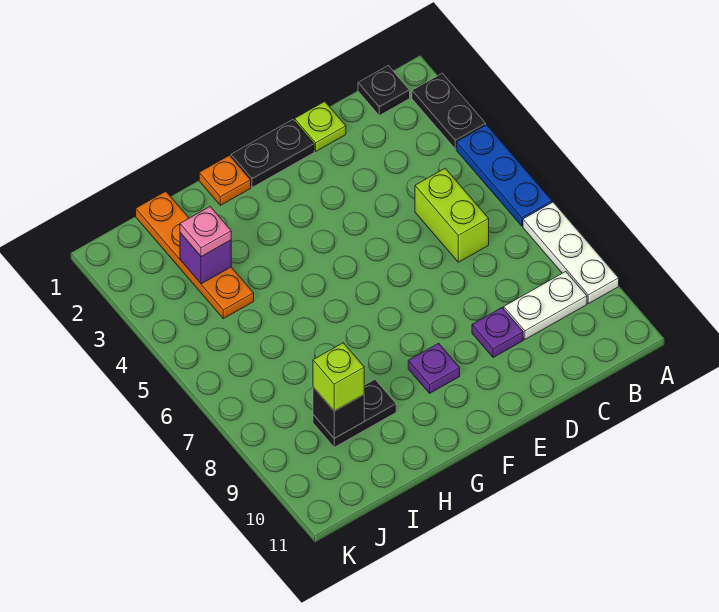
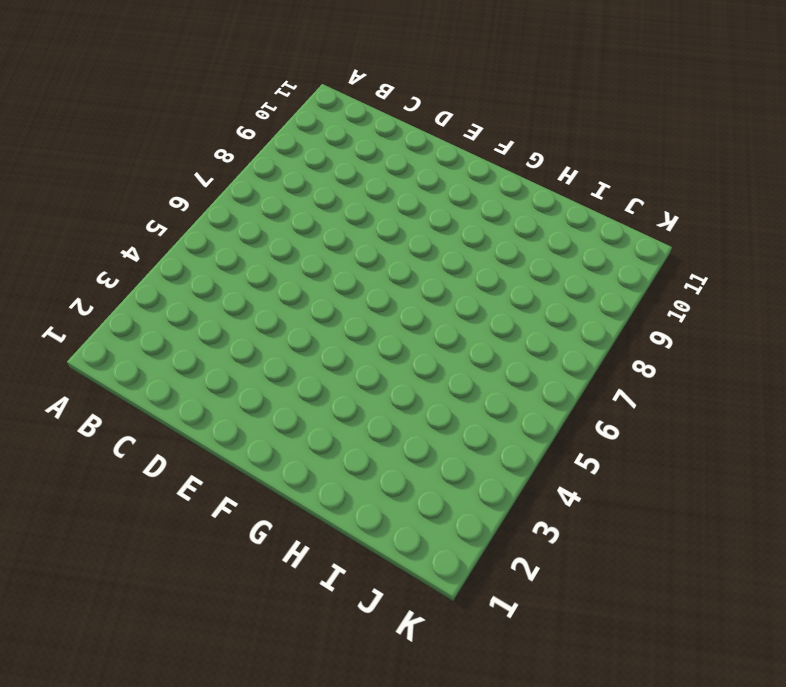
none -> black plate A2:A3 level 1
none -> blue plate A4:A6 level 1
none -> white plate A7:A9 level 1

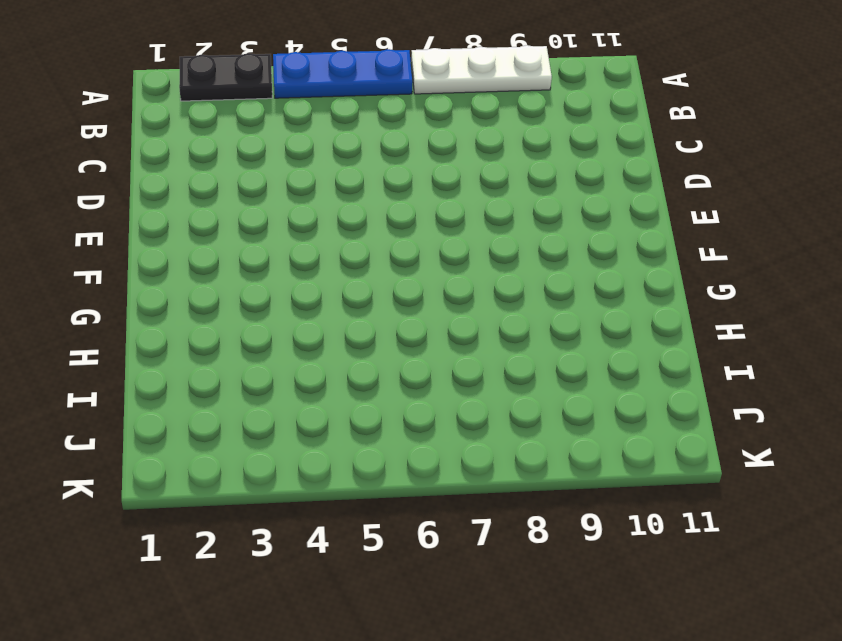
none -> black plate B1 level 1
none -> white plate B9:C9 level 1
none -> lime brick C5:C6 level 1

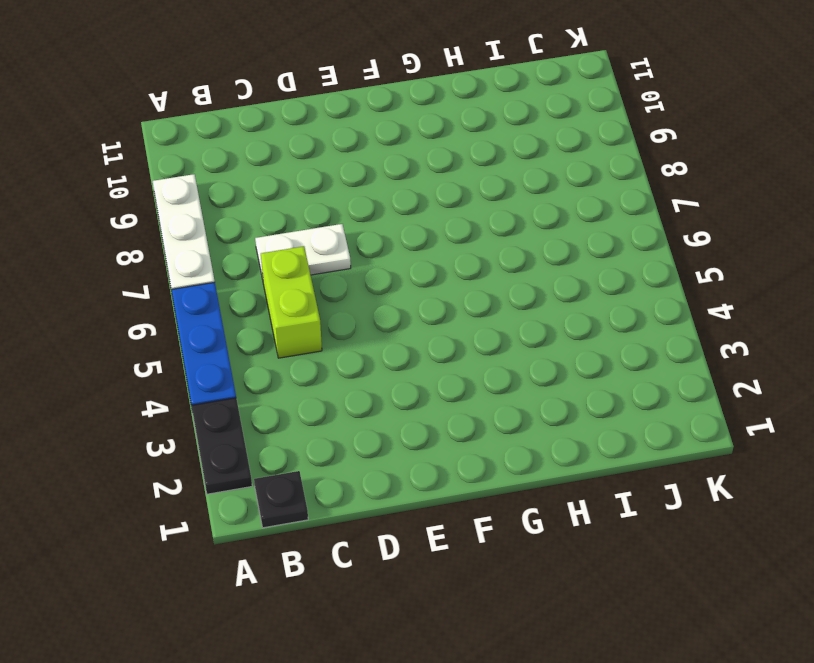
white plate C7:D7 level 1 -> white plate B9:C9 level 1
none -> lime plate D1 level 1
none -> purple plate D9 level 1
none -> black plate E1:F1 level 1

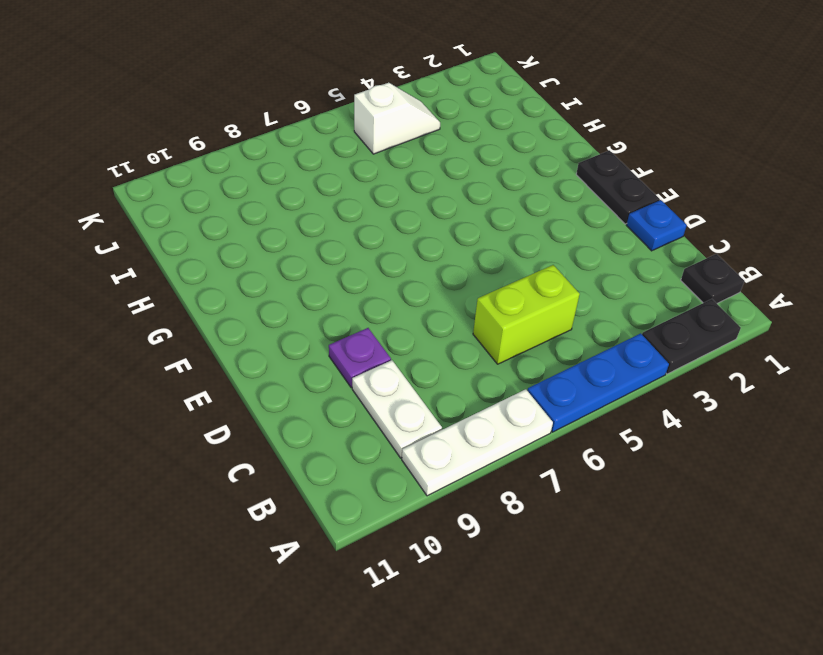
blue plate D1 level 1 -> lime plate D1 level 1
white slope J4:J5 level 1 top 5 -> none
none -> purple plate F9 level 1
none -> orange plate G1 level 1
none -> black plate H9:I9 level 1

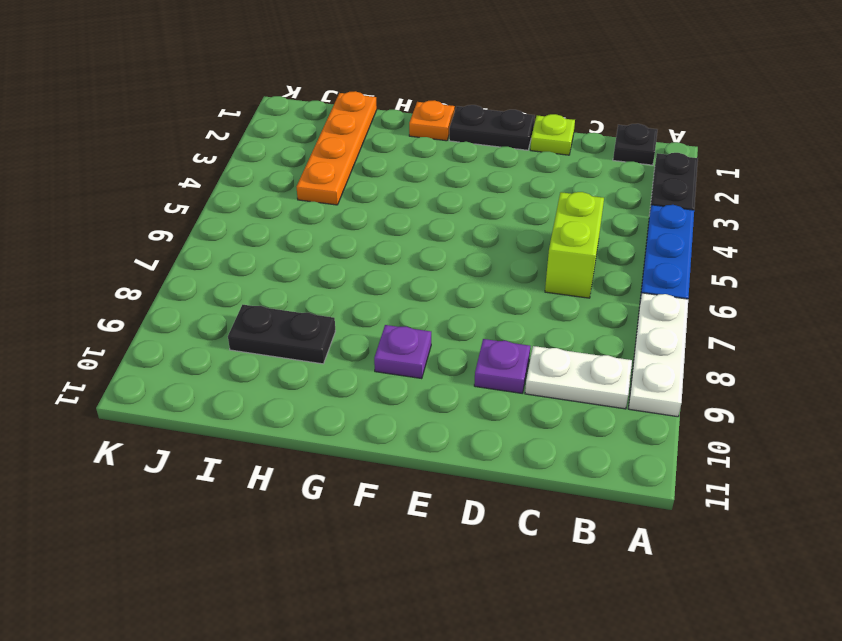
none -> purple brick I3 level 2
none -> black brick I9 level 2
none -> pink plate I3 level 3

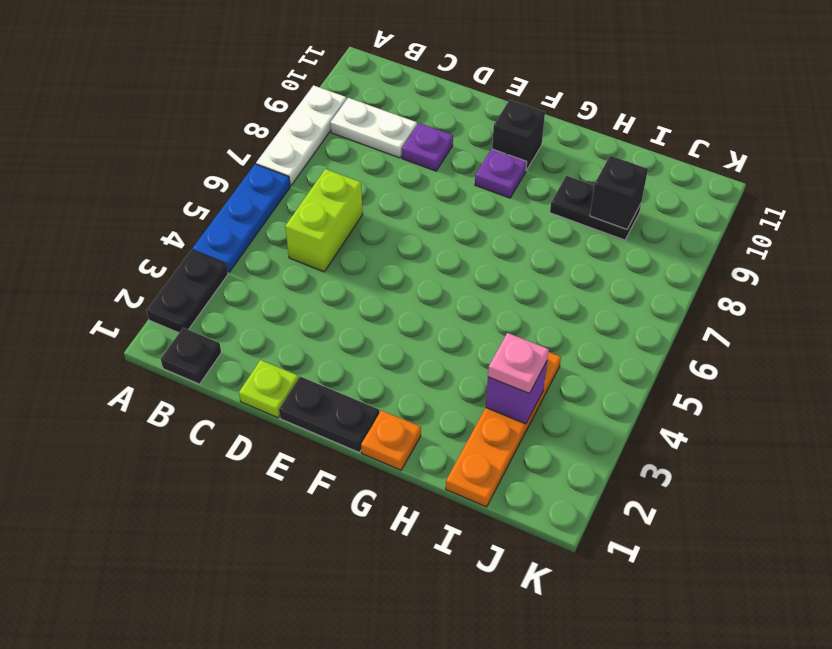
black brick F10 level 1 -> none
none -> lime brick I9 level 3

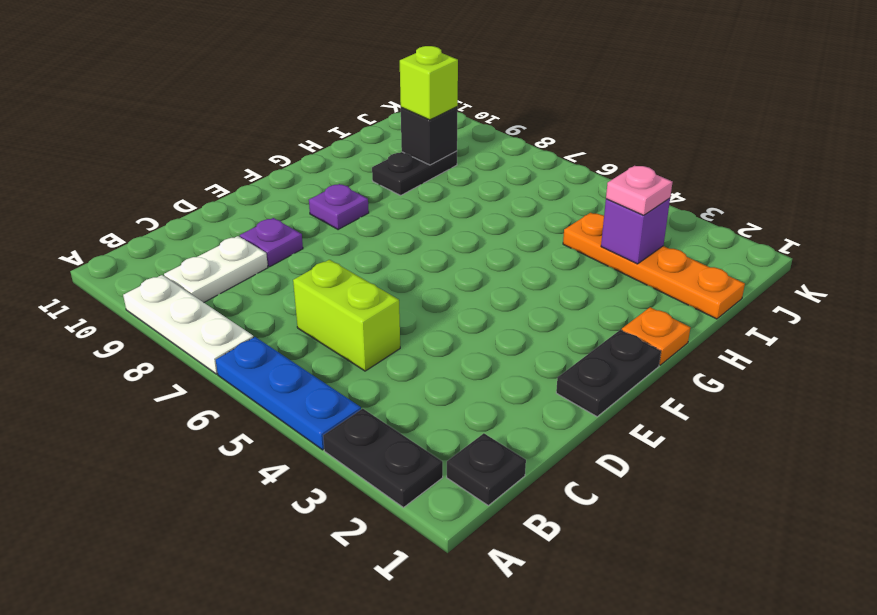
none -> lime plate D1 level 1

